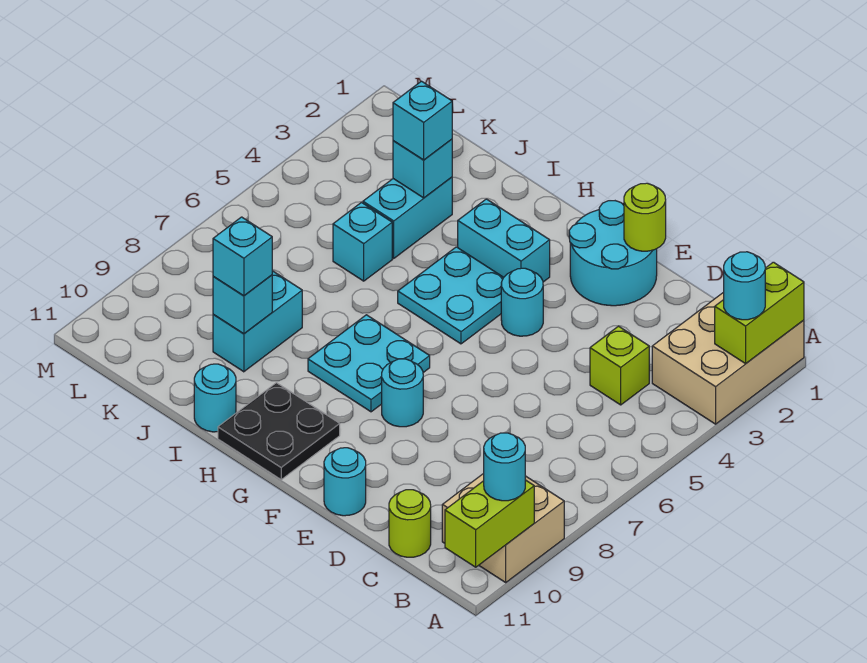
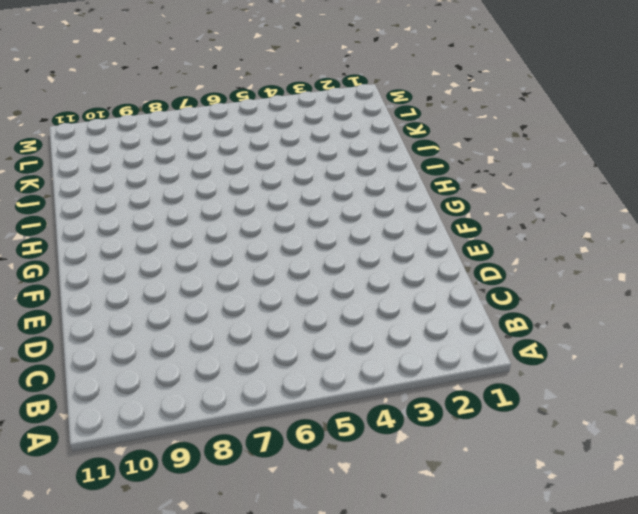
none -> tan brick A1:B3 level 1
none -> tan brick A9:B10 level 1
none -> lime brick C4 level 1

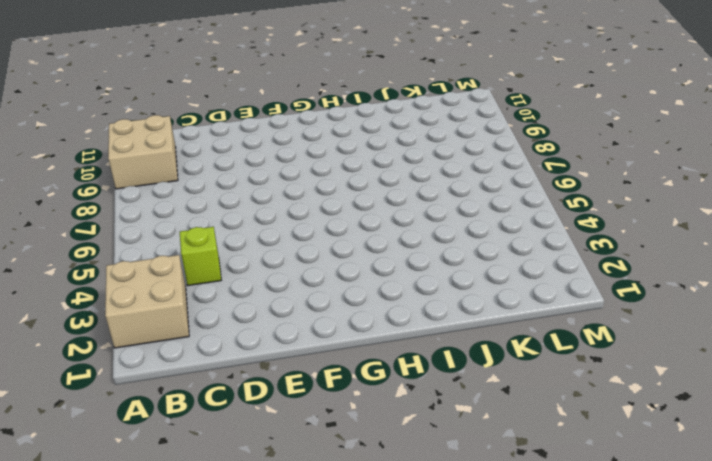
tan brick A2:B3 level 1 -> tan brick A1:B3 level 1
none -> lime round brick C11 level 1
none -> cyan round brick E1:F2 level 1
none -> cyan round brick E11 level 1

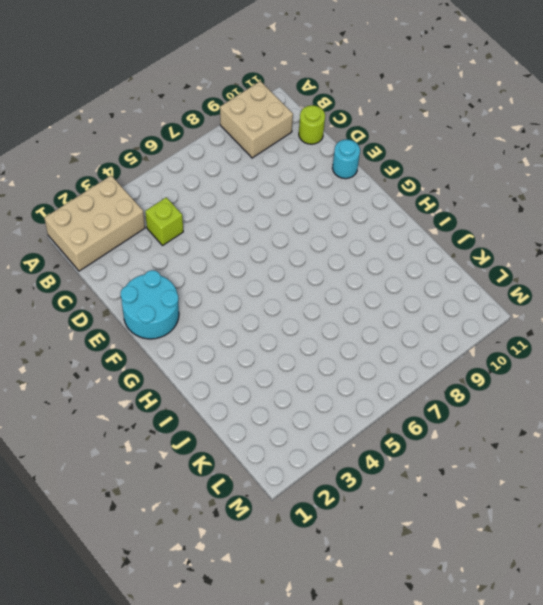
none -> cyan round brick F4 level 1
none -> cyan round brick F8 level 1
none -> cyan brick G3:H3 level 1

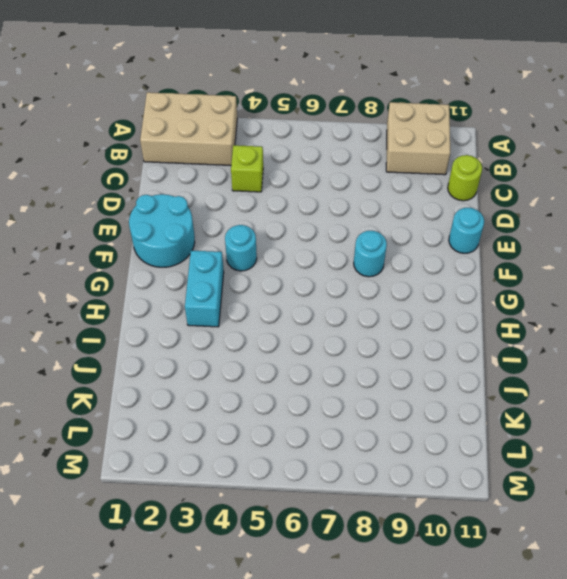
none -> cyan plate G4:H5 level 1
none -> cyan plate G7:H8 level 1
none -> black plate G10:H11 level 1

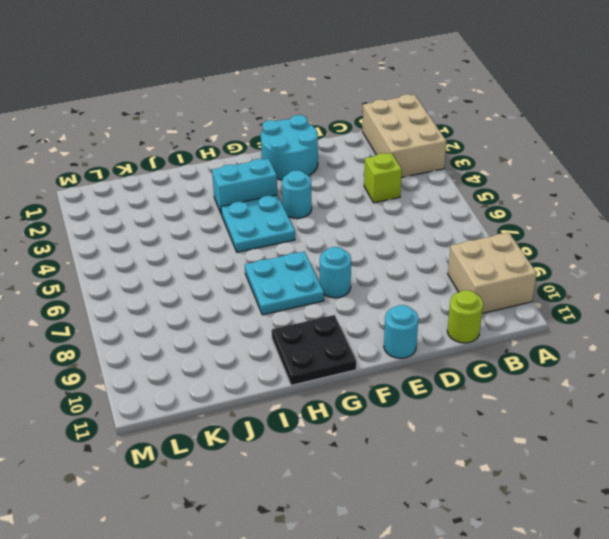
none -> cyan round brick I11 level 1
none -> cyan brick J3:J4 level 1
none -> cyan brick J5 level 1

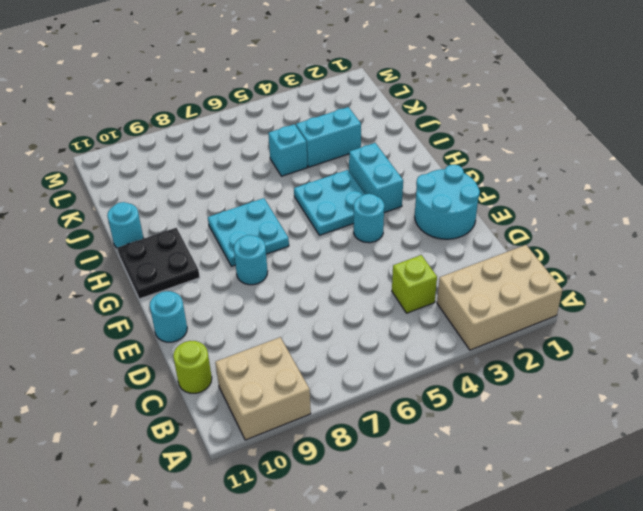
none -> cyan brick J8:J9 level 1
none -> lime brick A1:A2 level 2
none -> lime brick A10:A11 level 2

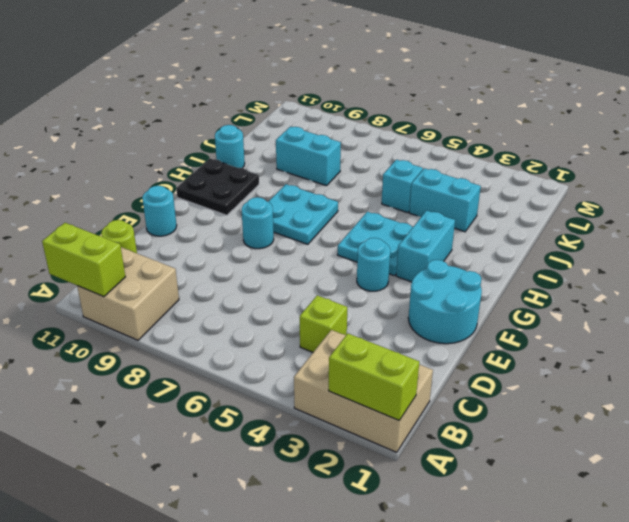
none -> lime round brick E1 level 2
none -> cyan brick J3 level 2
none -> cyan brick J9 level 2

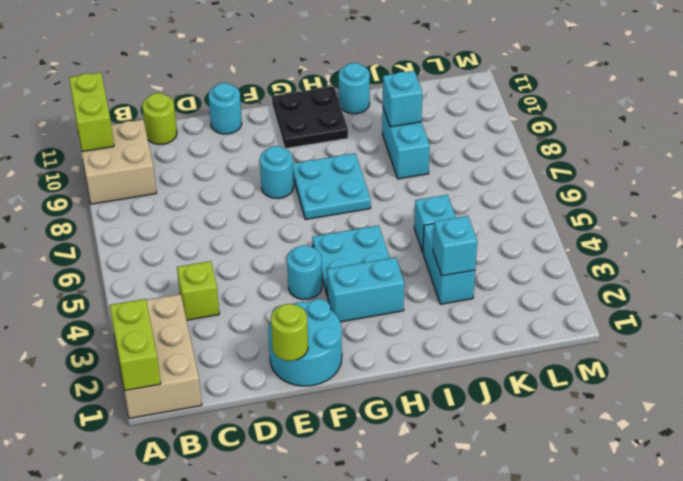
none -> cyan round brick A2 level 3
none -> cyan round brick A10 level 3
none -> cyan brick J3 level 3

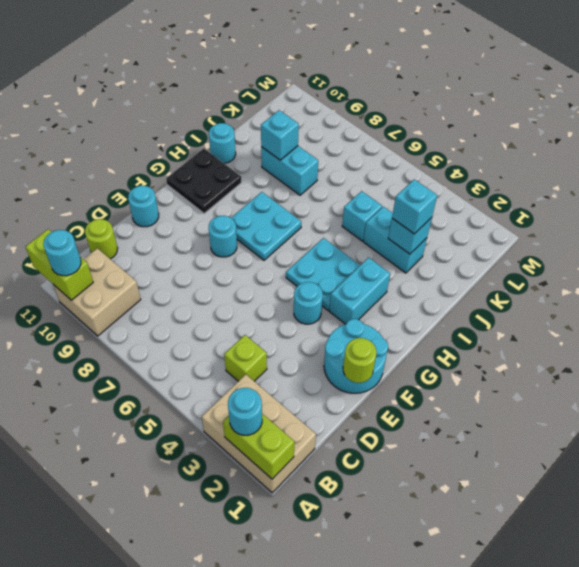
none -> cyan brick J9 level 3

